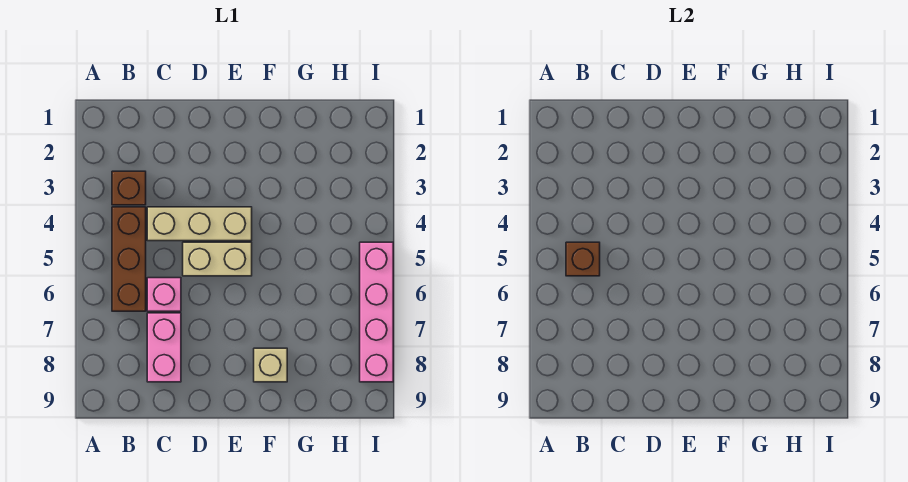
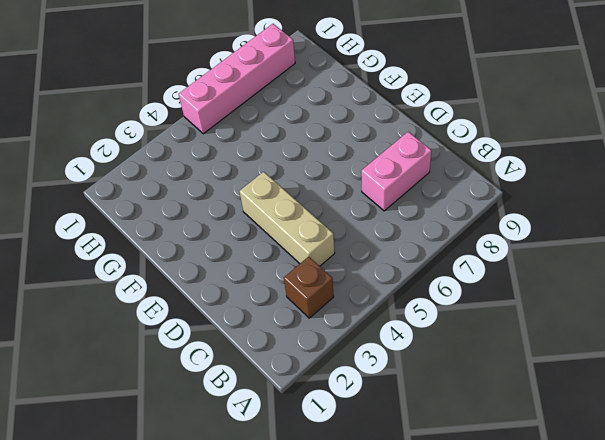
none -> brown brick B4:B6 level 1
none -> pink brick C6 level 1

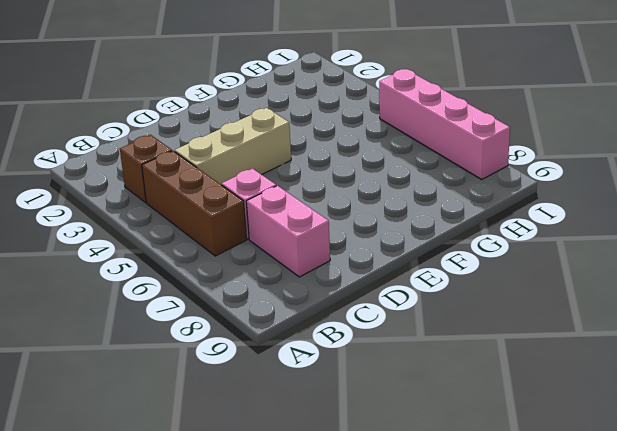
none -> tan brick D5:E5 level 1
none -> tan brick F8 level 1

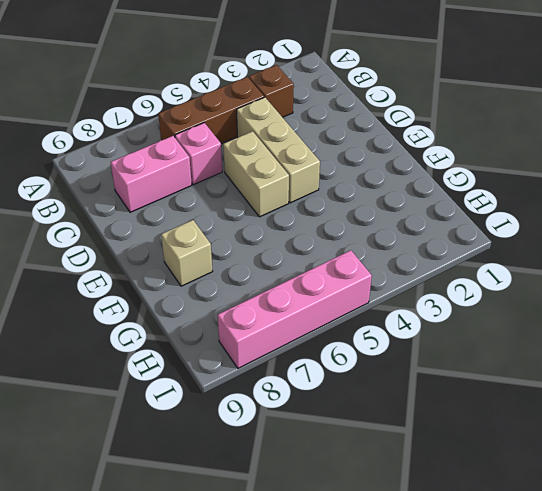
none -> brown brick B5 level 2

